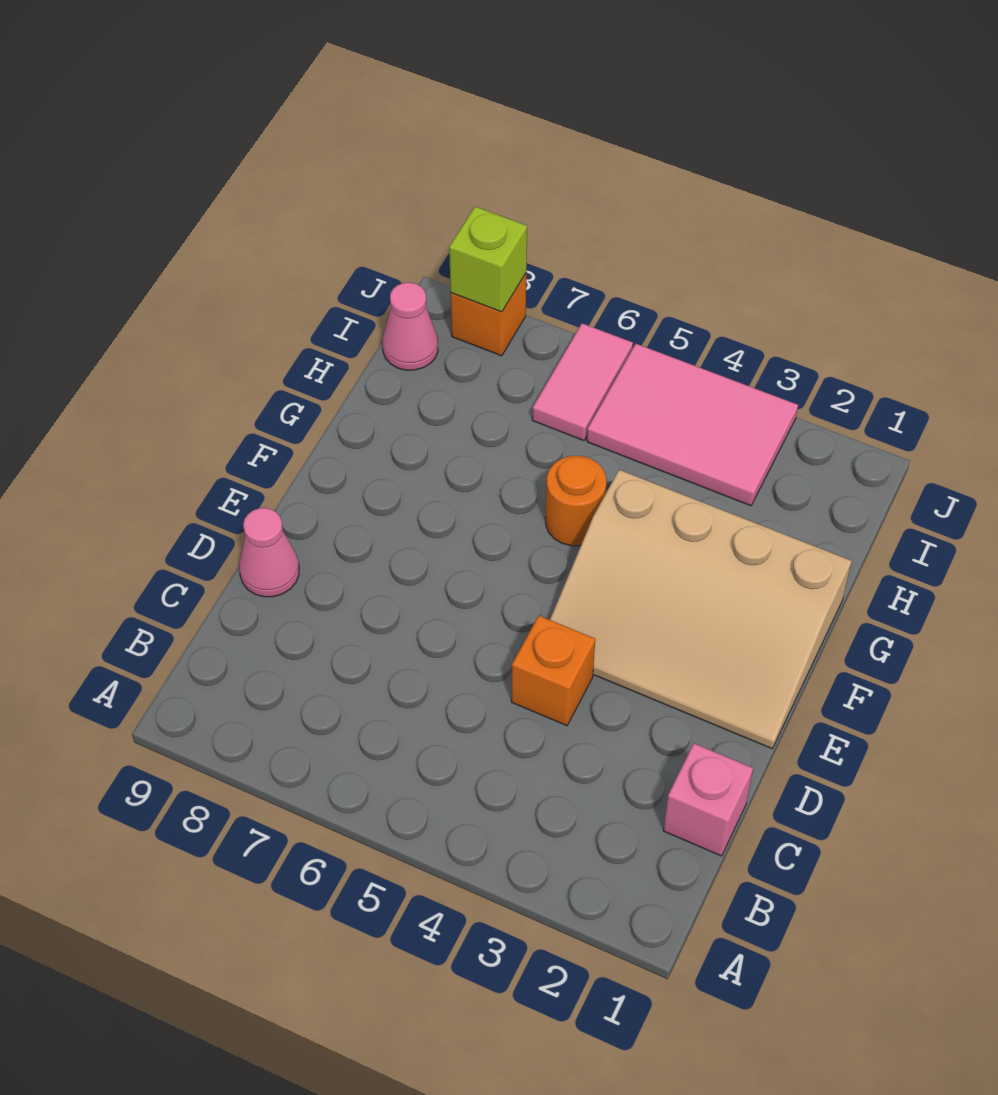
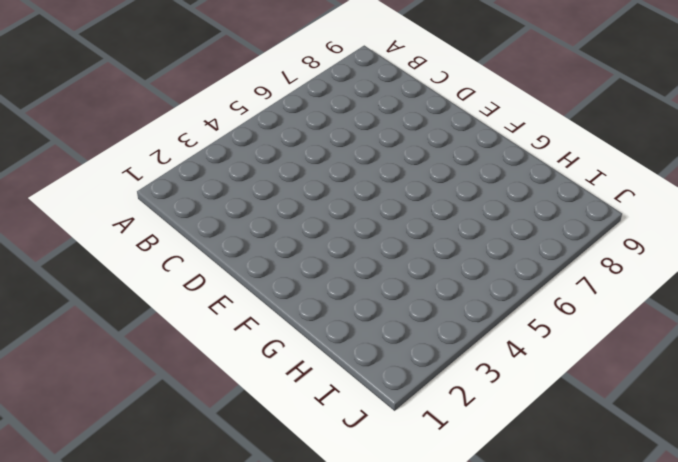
none -> pink brick C1 level 1
none -> orange brick D4 level 1

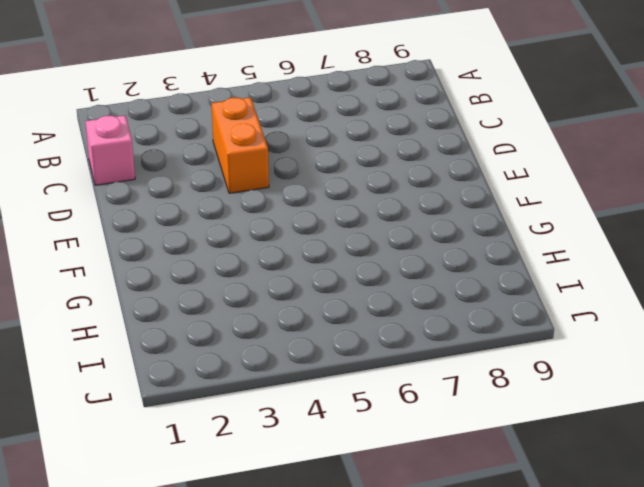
orange brick C4:D4 level 1 -> orange brick D4 level 1
none -> pink cone D9 level 1
none -> tan slope E1:G4 level 1 top G

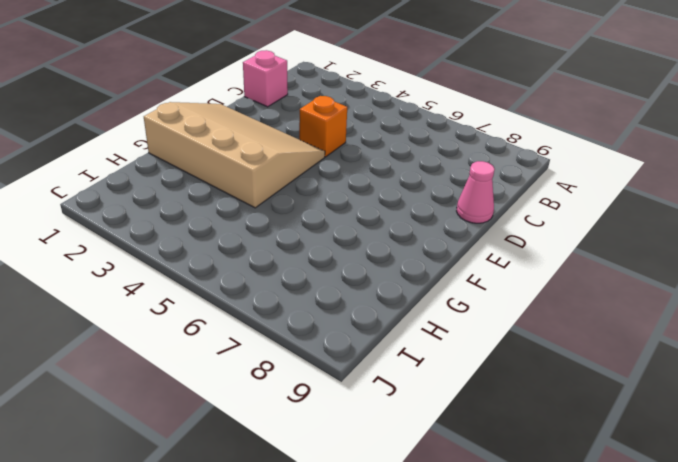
none -> orange round brick G5 level 1
none -> pink tile I3:J5 level 1

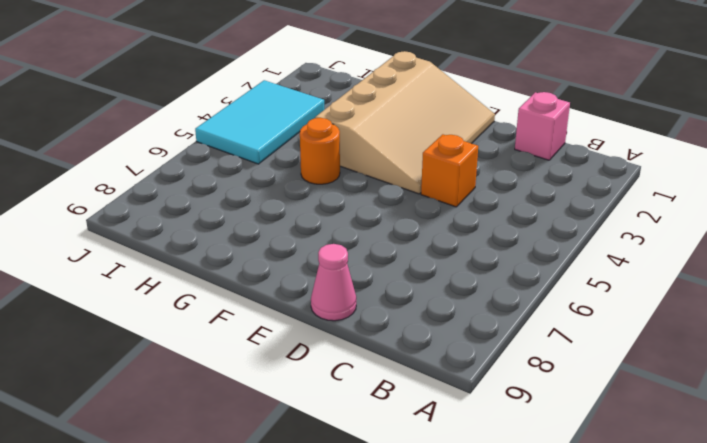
cyan tile I3:J5 level 1 -> pink tile I3:J5 level 1
none -> pink tile I6:J6 level 1
none -> pink cone I9 level 1

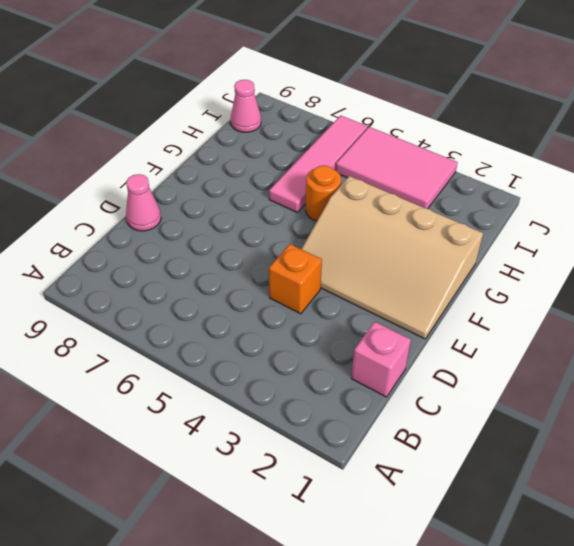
pink tile G6:J6 level 1 -> pink tile I6:J6 level 1
none -> orange brick J8 level 1
none -> lime brick J8 level 2

